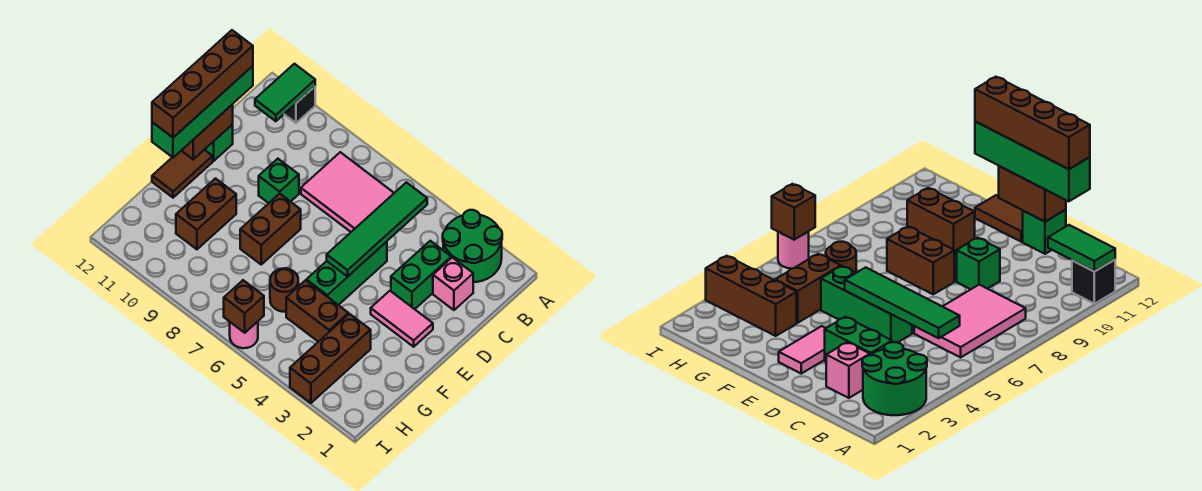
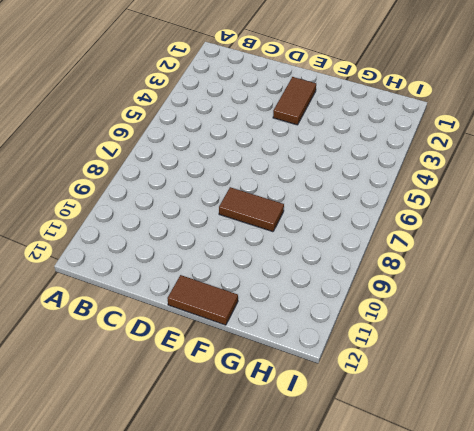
brown tile E2:E3 level 1 -> pink tile E2:E3 level 1
brown tile E8:F8 level 1 -> brown brick E8:F8 level 1
none -> green round brick A2:B3 level 1
none -> black brick A11 level 1
none -> pink tile B6:C8 level 1

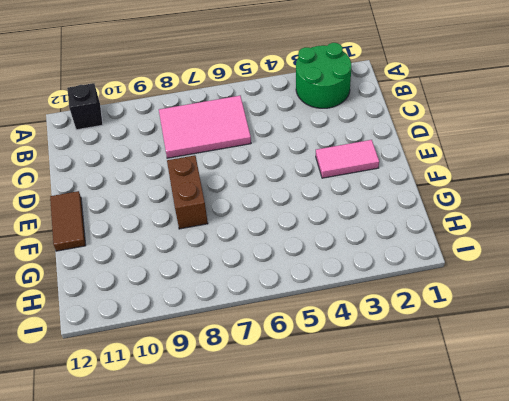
none -> pink brick C2 level 1
none -> green brick C3:D3 level 1
none -> green brick D5:F5 level 1

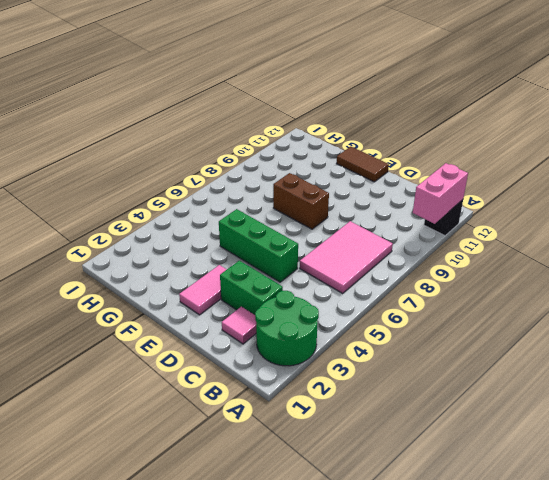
pink brick A10:A11 level 2 -> green tile A11:B11 level 2
pink tile C2 level 1 -> pink brick C2 level 1
none -> green brick D9 level 1
none -> green brick D12 level 1
none -> brown brick F10:G10 level 1

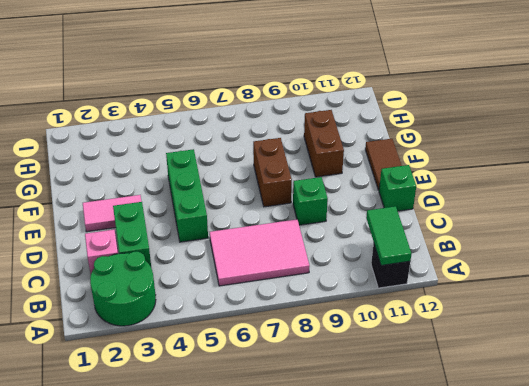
none -> brown brick G3:I3 level 1
none -> brown brick G4:G5 level 1
none -> brown round brick G6 level 1

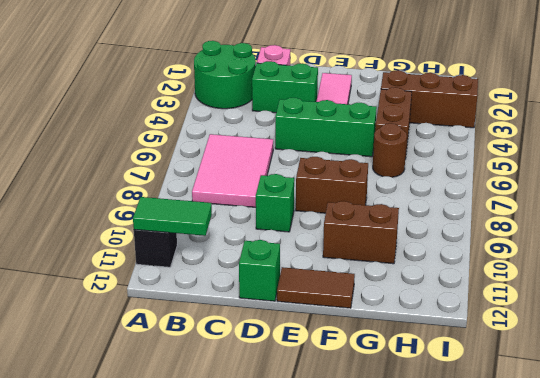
none -> pink round brick I6 level 1
none -> green tile B5:E5 level 2
none -> brown brick D12:E12 level 2

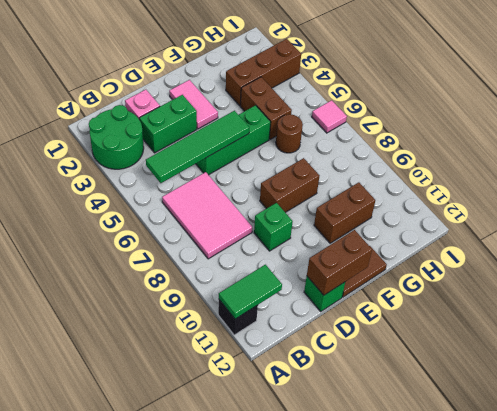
pink tile I6 level 1 -> pink round brick I6 level 1
none -> brown brick I6 level 2
none -> green brick C12:F12 level 3
none -> brown brick C12:F12 level 4

